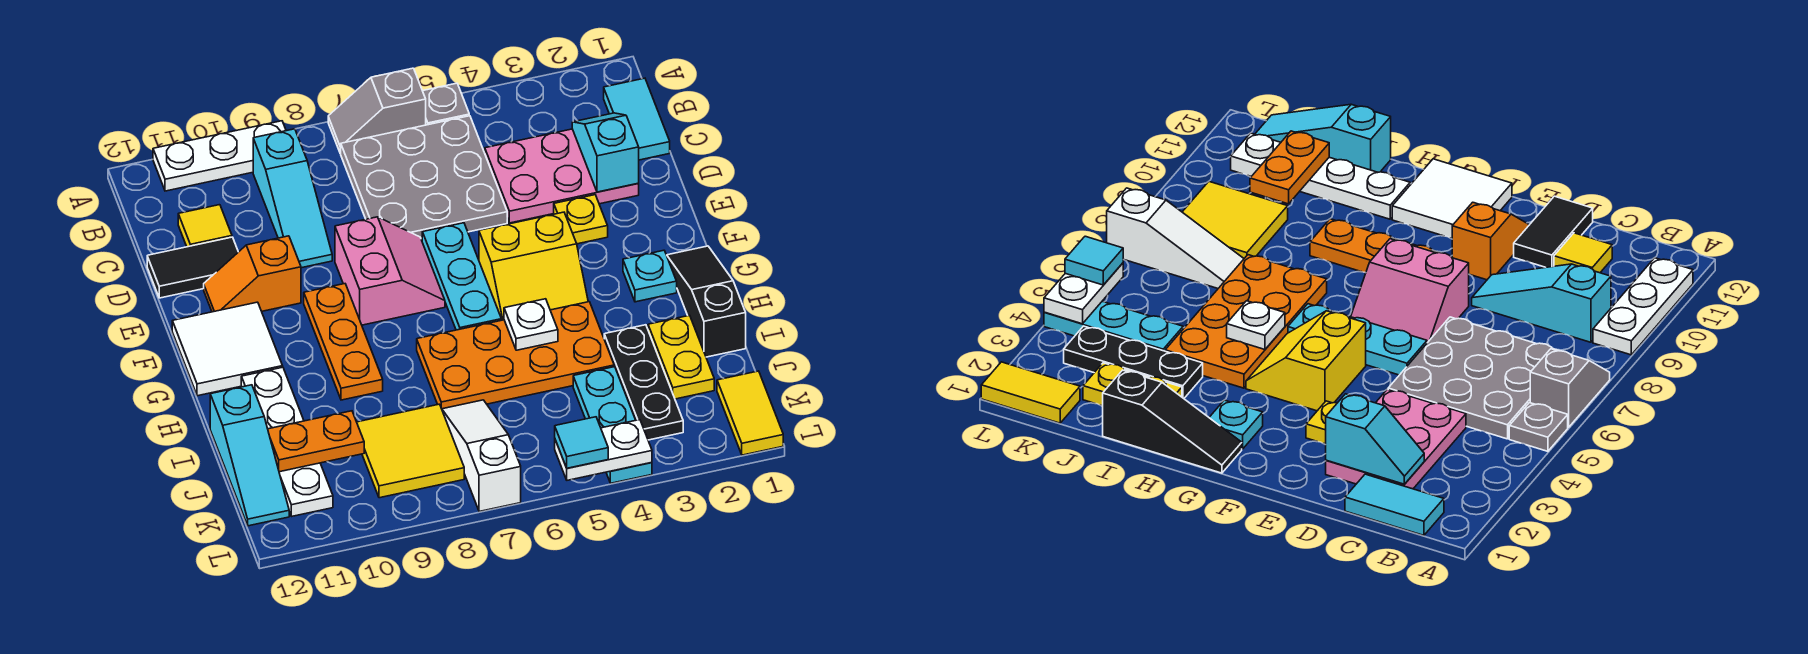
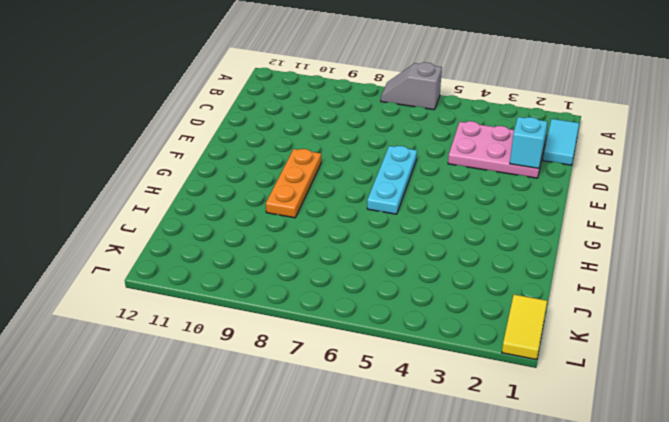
none -> grey plate A5 level 1
none -> white plate A9:A11 level 1
none -> grey plate B5:D7 level 1
none -> cyan slope B9:D9 level 1 top B

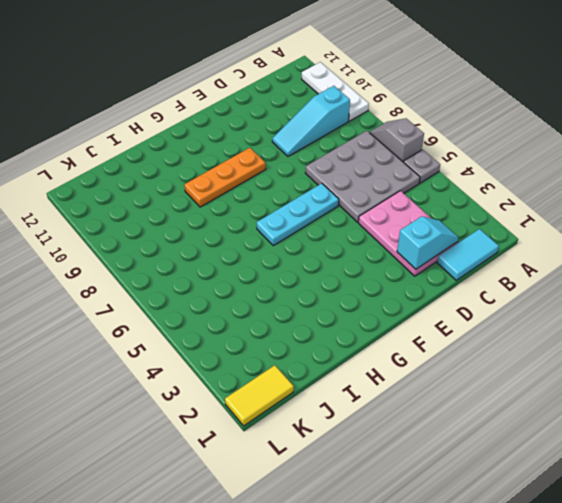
none -> yellow tile C11 level 1
none -> black tile D11:D12 level 1
none -> yellow plate E3 level 1
none -> pink slope E7:F8 level 1 top 8

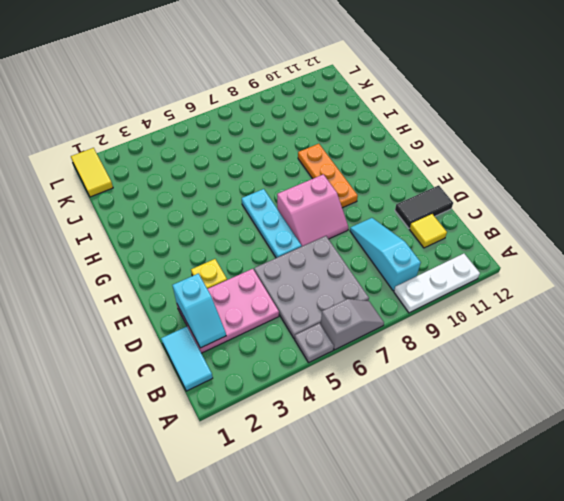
pink slope E7:F8 level 1 top F -> pink slope E7:F8 level 1 top 8
none -> orange slope E10:E11 level 1 top 10
none -> yellow slope F4:G5 level 1 top F
none -> white tile F11:G12 level 1
none -> black slope G1:I1 level 1 top I

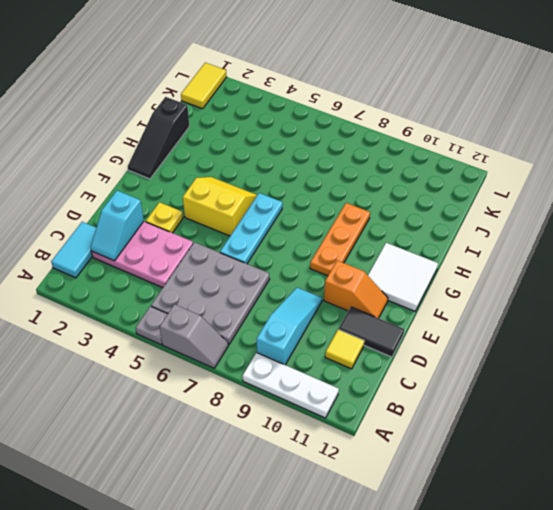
none -> pink slope E7:F8 level 1 top 8
none -> cyan plate G2 level 1
none -> orange plate H4:I7 level 1
none -> white plate H11:K11 level 1

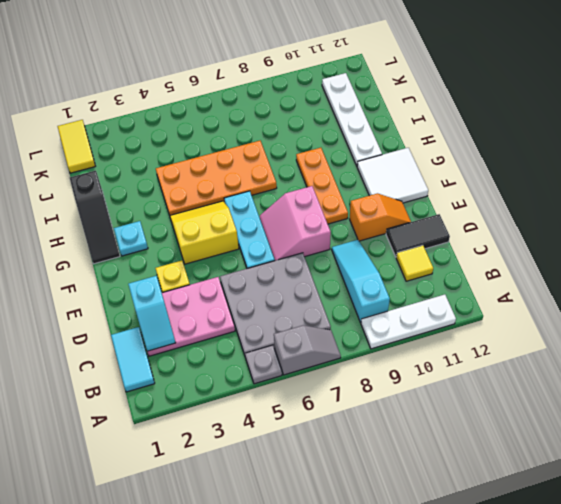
none -> yellow plate I2:J2 level 1
none -> black plate I3:K3 level 1
none -> cyan slope I12:K12 level 1 top I
none -> cyan plate J4:L4 level 1

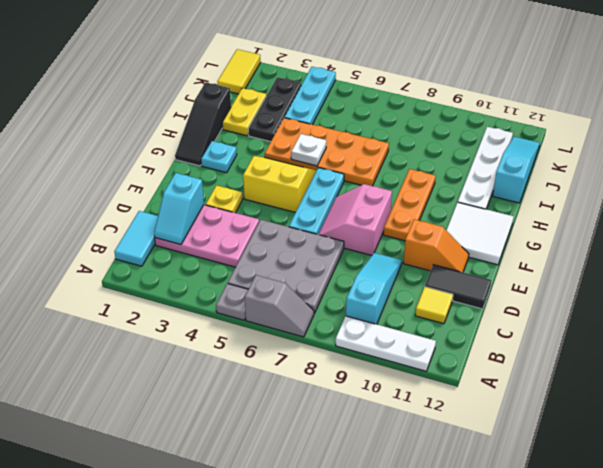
none -> white slope J7:L7 level 1 top L
none -> yellow tile J8:K9 level 1
none -> orange plate J10:J11 level 2
none -> white plate L4:L5 level 2

